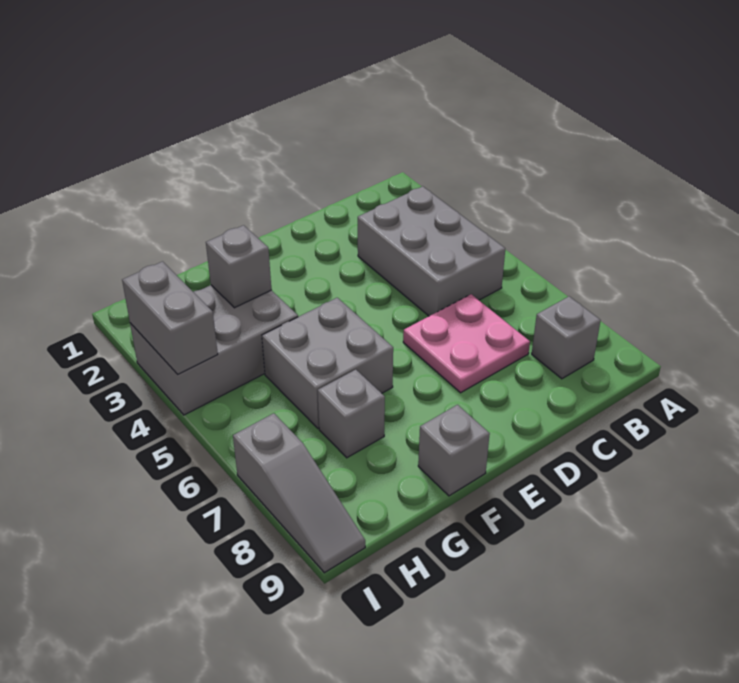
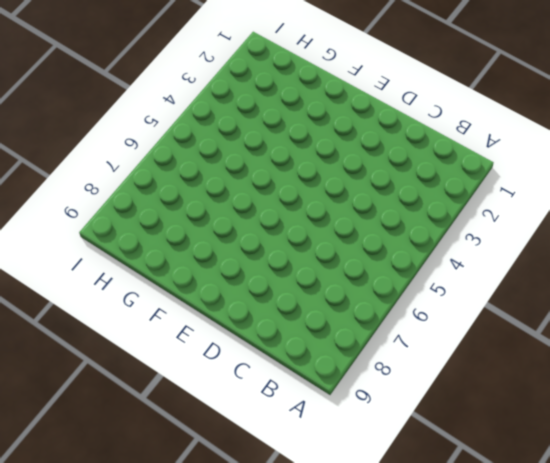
none -> grey brick B3:C5 level 1
none -> grey brick B8 level 1

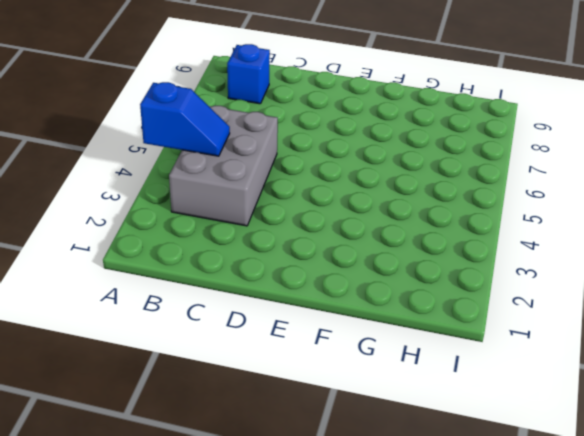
blue slope A4:B4 level 2 top A -> none
blue brick B8 level 1 -> grey brick B8 level 1
none -> pink plate C6:D7 level 1
none -> grey brick F5:G6 level 1

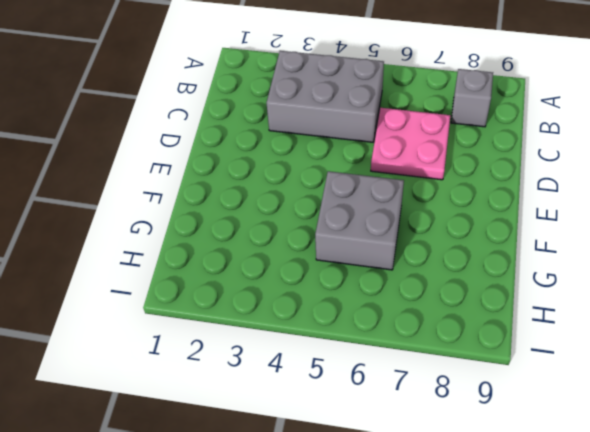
none -> grey brick F9 level 1
none -> grey brick G3:I4 level 1

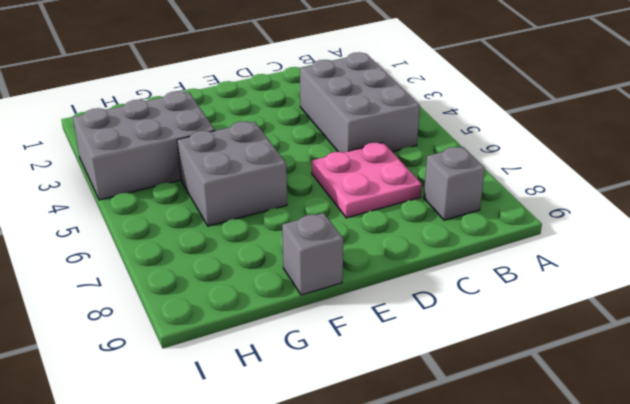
none -> grey brick G7 level 1
none -> grey slope I7:I9 level 1 top 7

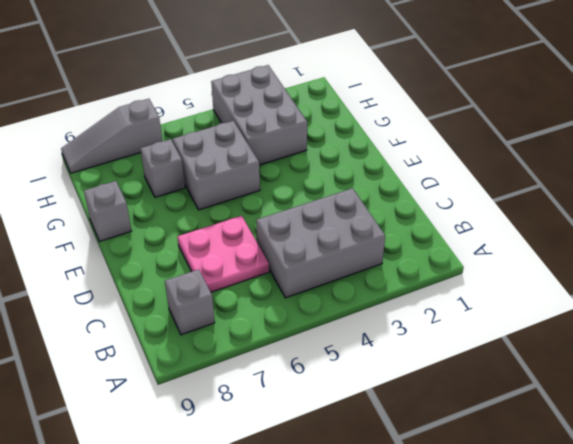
none -> grey brick G3 level 2
none -> grey brick I3:I4 level 2

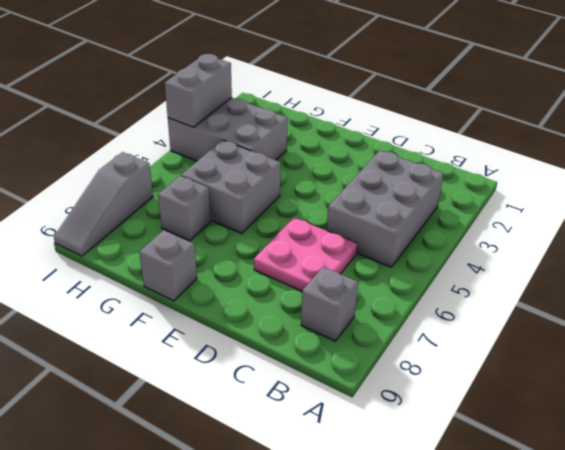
none -> grey brick G3 level 2

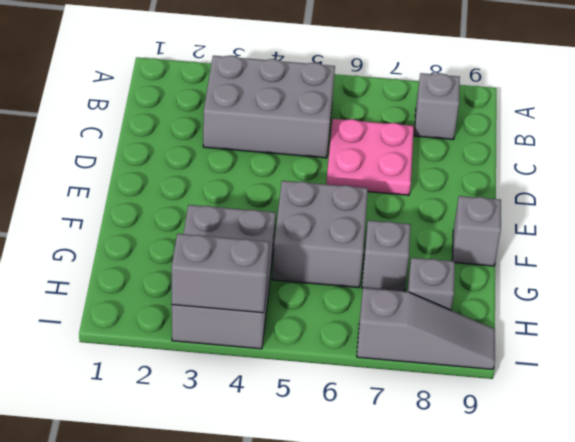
grey brick H8 level 1 -> grey brick G3 level 2

